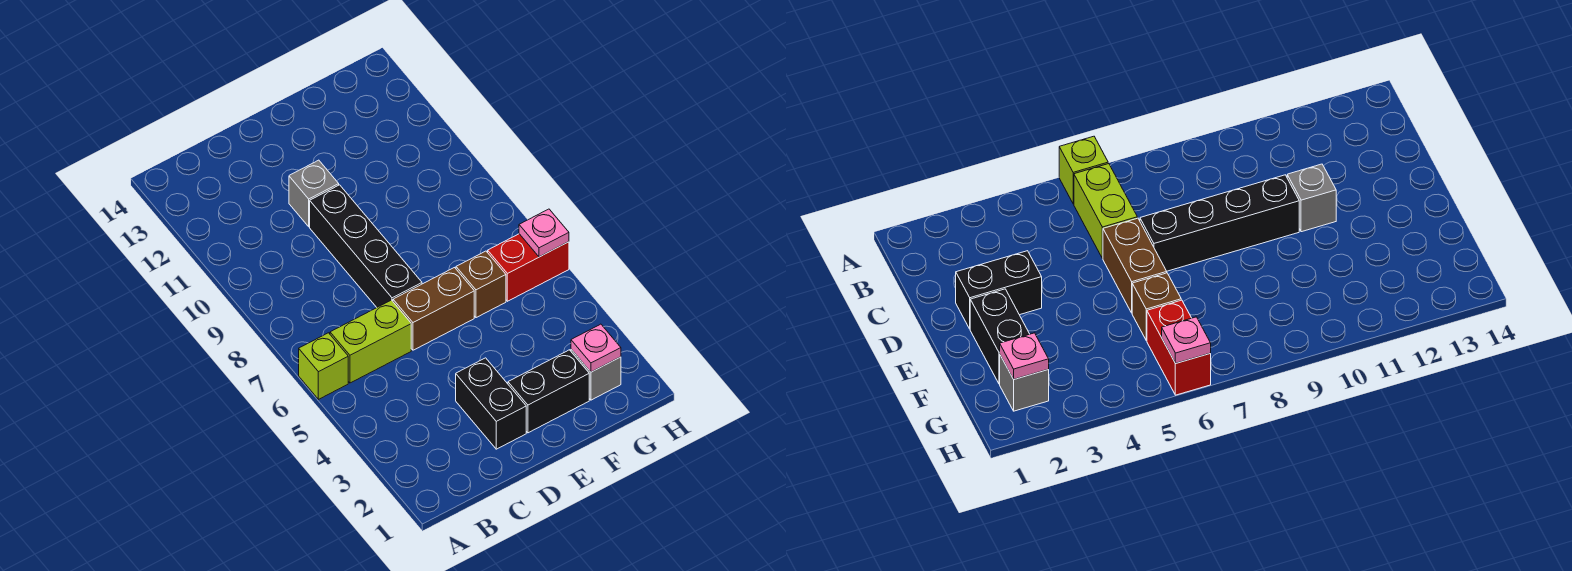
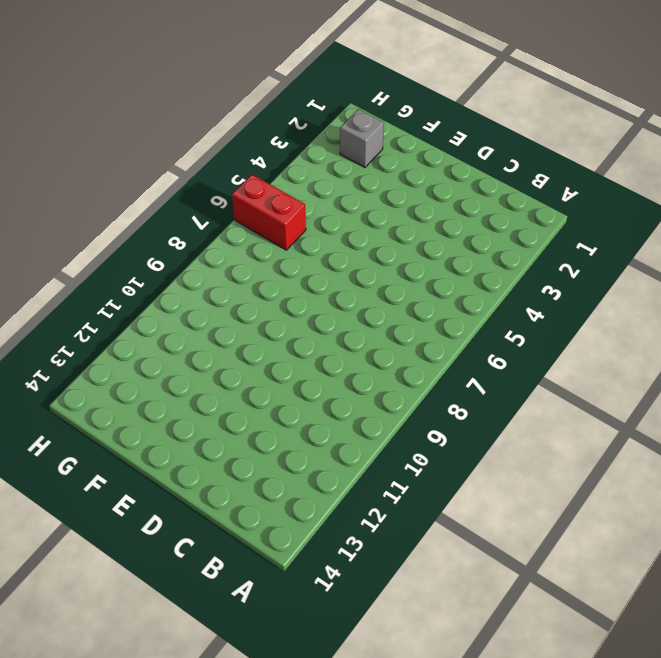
none -> lime brick A6 level 1
none -> lime brick B6:C6 level 1
none -> black brick D2:D3 level 1

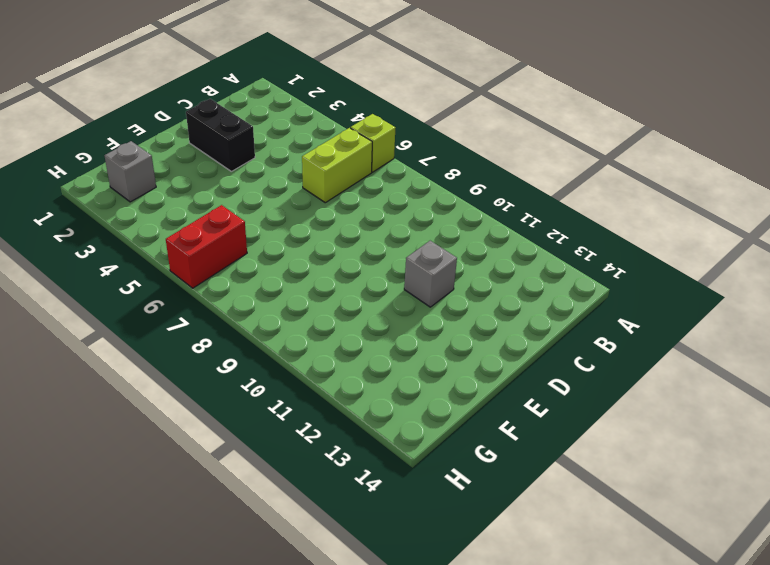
none -> brown brick D6:E6 level 1
none -> black brick D7:D10 level 1
none -> black brick E2:F2 level 1

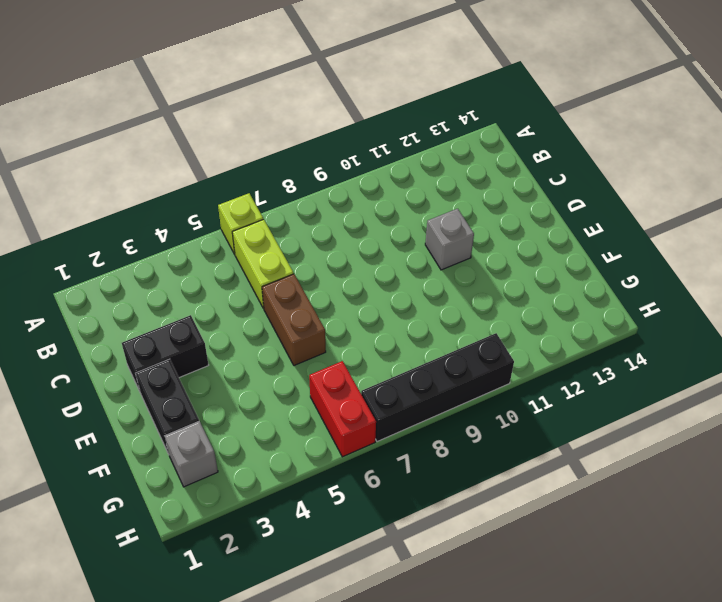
black brick H7:H10 level 1 -> black brick D7:D10 level 1
none -> brown brick F6 level 1
none -> pink plate G2 level 2
none -> pink plate H6 level 2

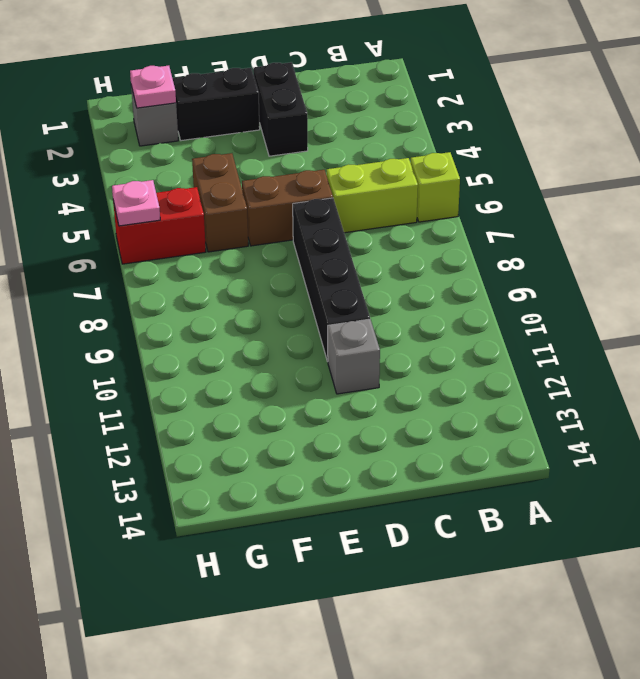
brown brick F5:F6 level 1 -> brown brick F6 level 1

